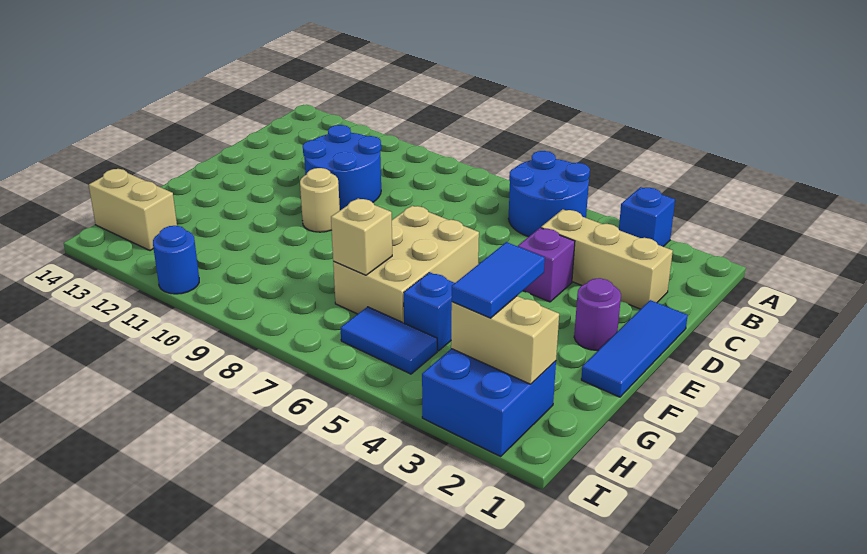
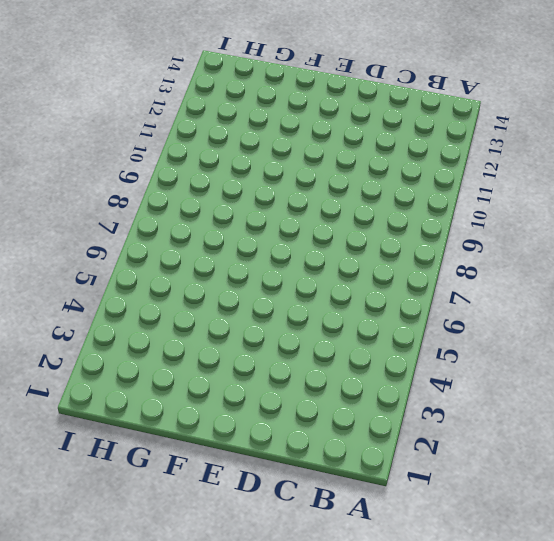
none -> blue brick A3 level 1
none -> blue round brick A5:B6 level 1
none -> tan brick C2:C4 level 1

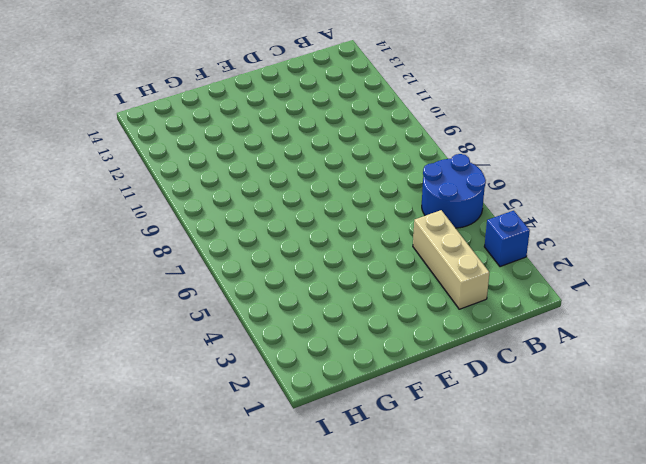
none -> blue round brick C10:D11 level 1
none -> blue tile D1:F1 level 1
none -> purple brick D4 level 1

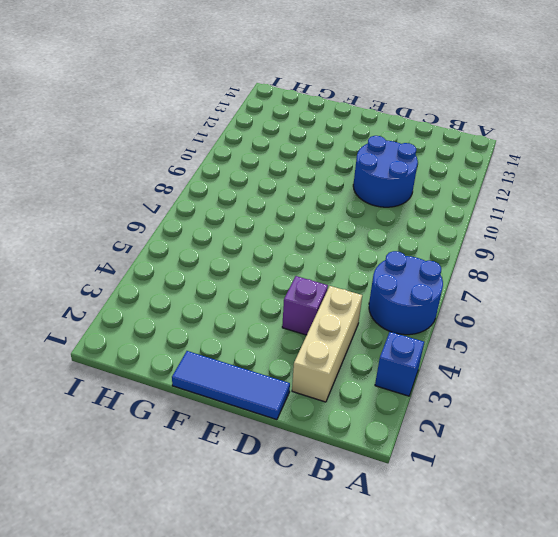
none -> purple round brick E2 level 1
none -> tan brick E6:G7 level 1
none -> tan round brick E10 level 1

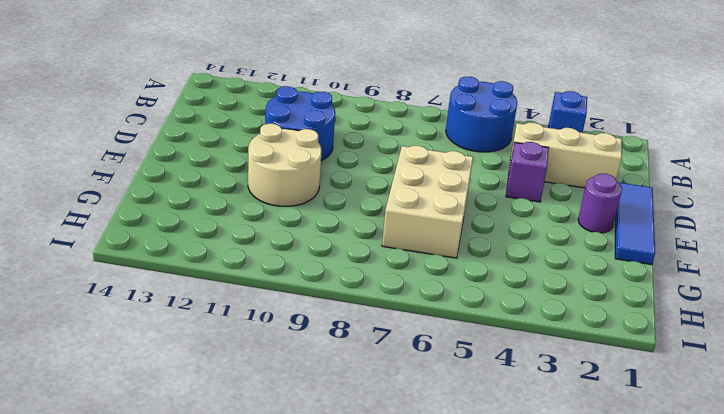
tan round brick E10:F11 level 1 -> tan round brick E10 level 1
none -> blue brick G5 level 1
none -> blue brick H2:I3 level 1
none -> blue tile H5:H6 level 1

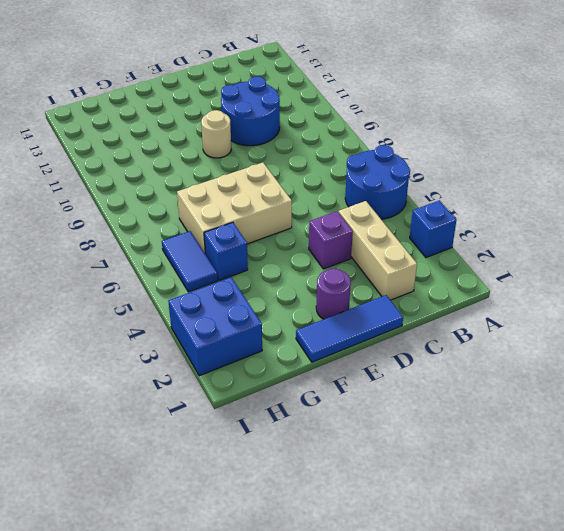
none -> tan brick H13:H14 level 1
none -> blue round brick I11 level 1
none -> tan brick G7 level 2

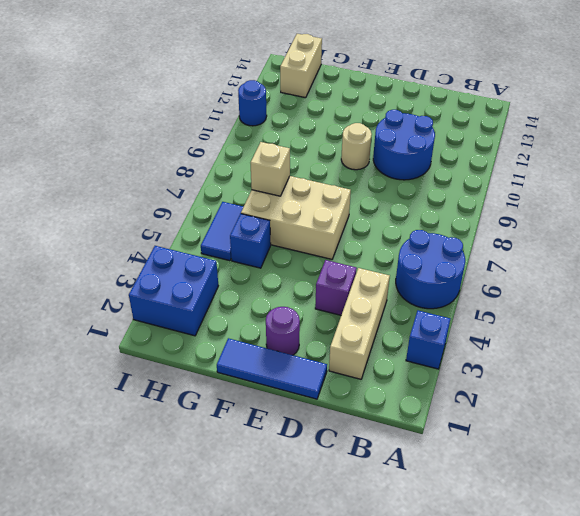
none -> tan brick H2:H3 level 2
none -> blue tile G3:H3 level 3

